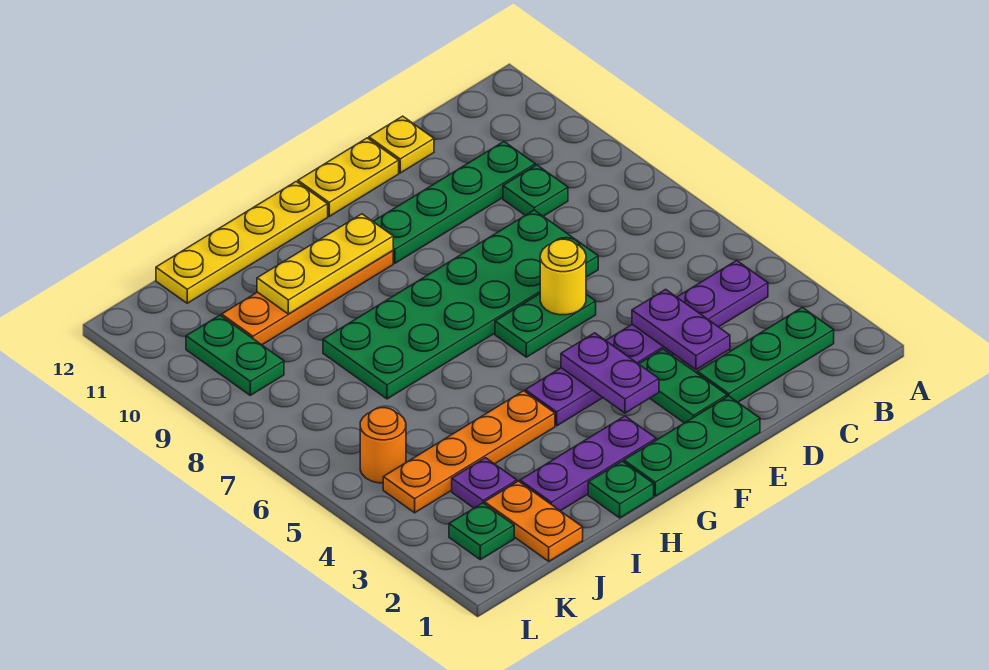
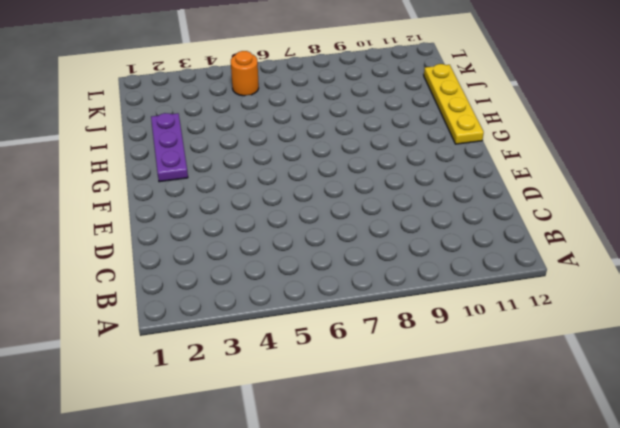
none -> green plate B2:D2 level 1
none -> purple plate B4:G4 level 1
none -> green plate C9 level 1

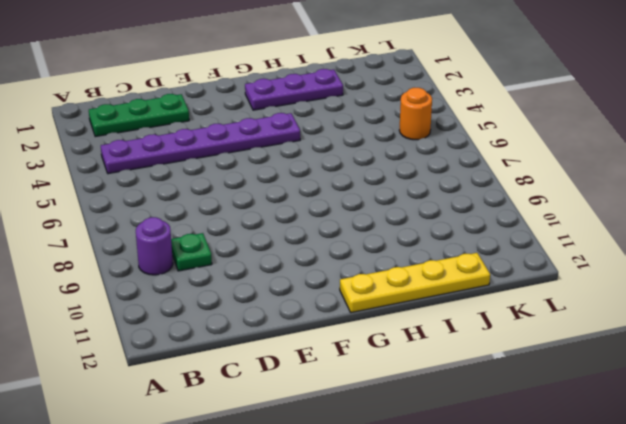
purple round brick B9 level 1 -> none
none -> green plate C10:F10 level 1
none -> green plate D7:I8 level 1
none -> yellow plate D12 level 1

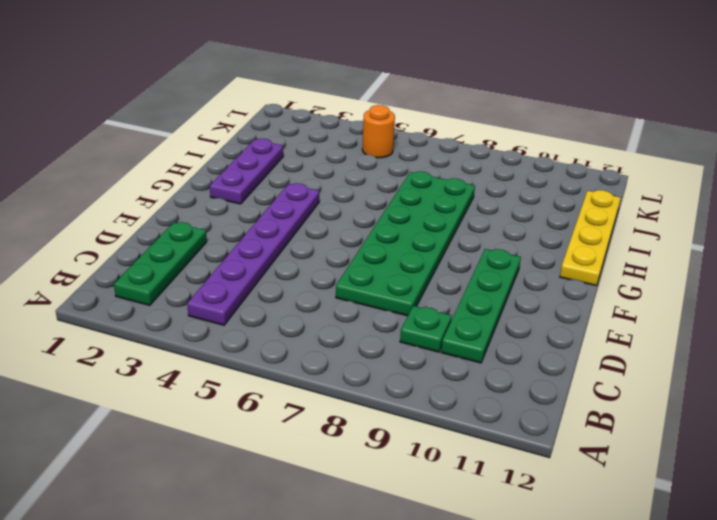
none -> yellow plate D12 level 1
none -> green plate E1:G1 level 1
none -> green plate E2:E3 level 1

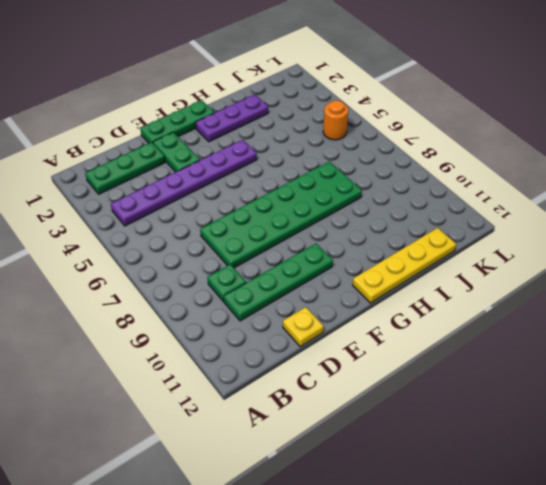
none -> green plate E6:F6 level 1
none -> yellow plate E12:F12 level 1
none -> orange plate G10:J10 level 1

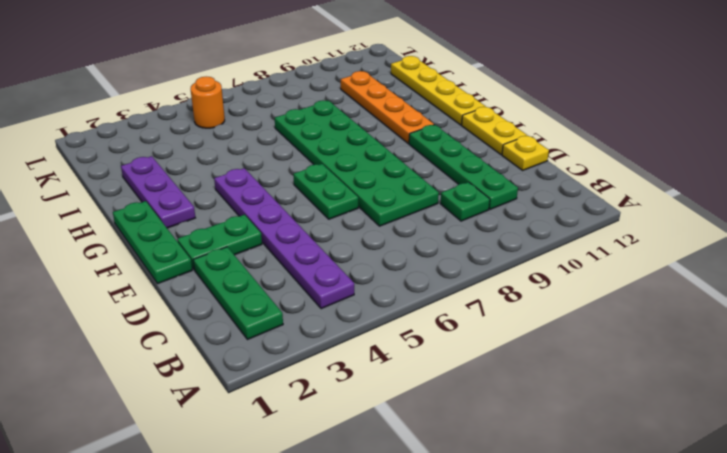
none -> green plate H1 level 1
none -> orange plate H4:K4 level 1
none -> orange plate J1:J2 level 1

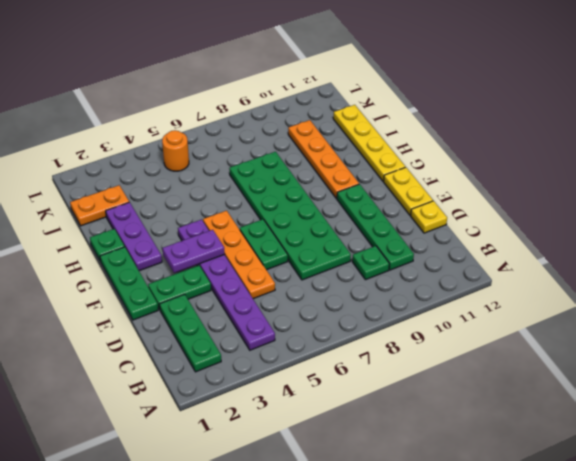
orange plate D5:G5 level 1 -> orange plate H4:K4 level 1
none -> purple plate J3 level 1
none -> green plate K2 level 1
none -> green plate K9:K10 level 1

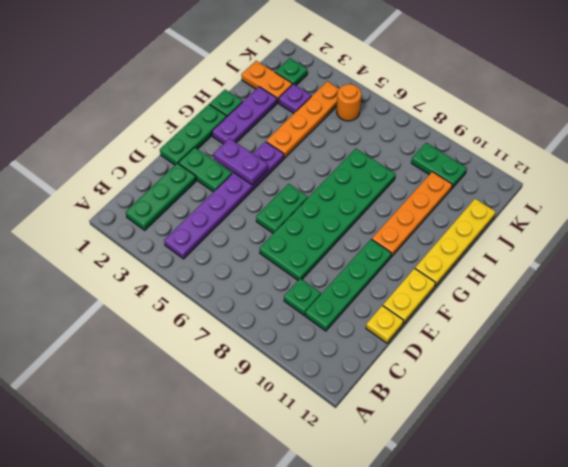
none -> purple plate D3:D4 level 2
none -> yellow round brick E6 level 2
none -> yellow plate G10:I10 level 2

